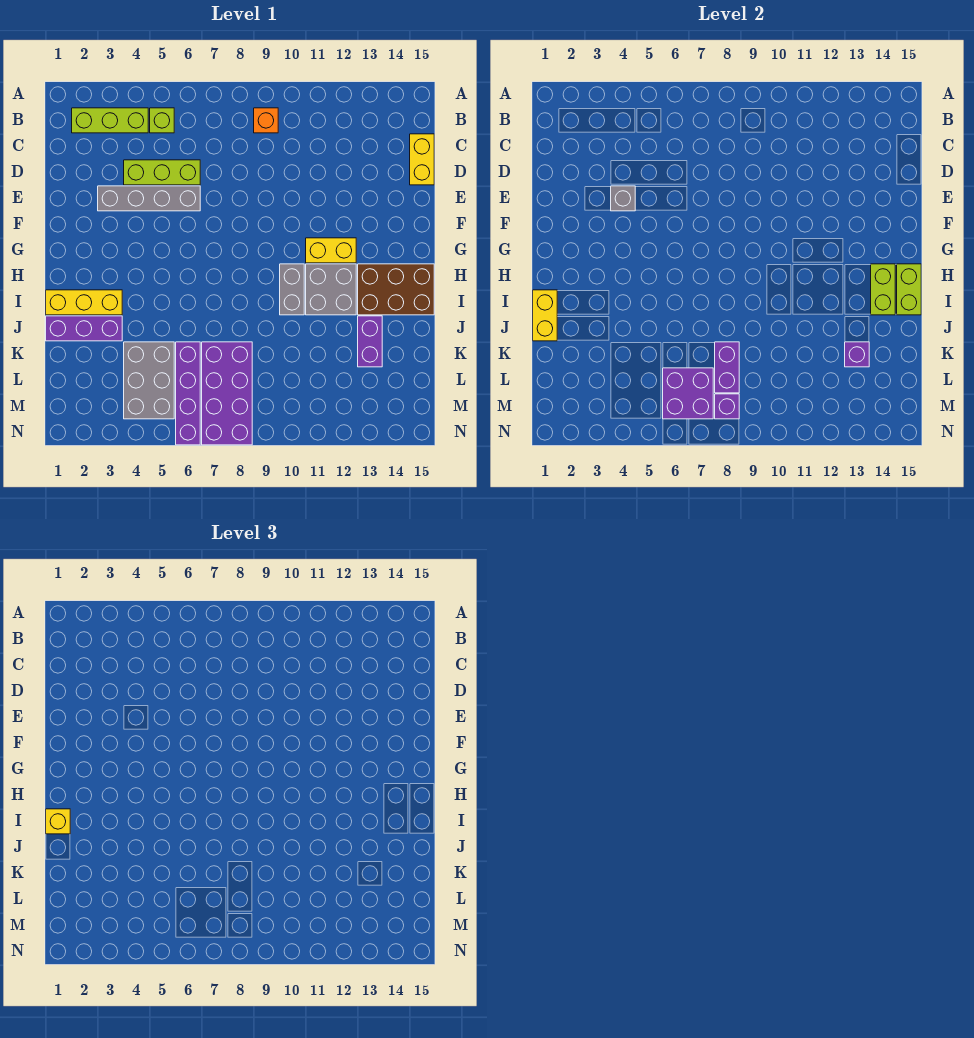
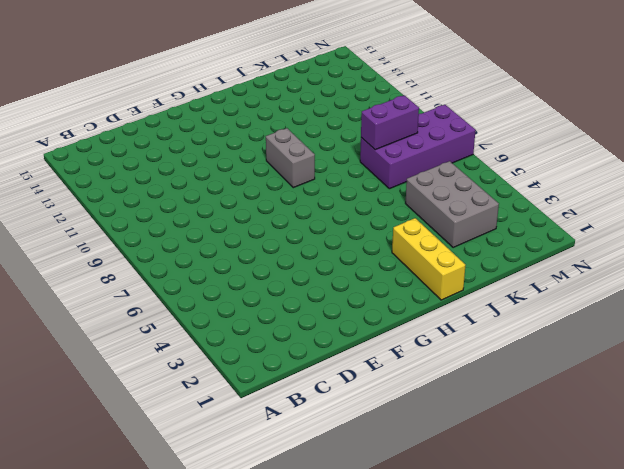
grey brick H9:H10 level 1 -> grey brick H10:I10 level 1
grey brick K3:L5 level 1 -> grey brick K4:M5 level 1
none -> lime brick B2:B4 level 1
none -> lime brick B5 level 1
none -> orange brick B9 level 1

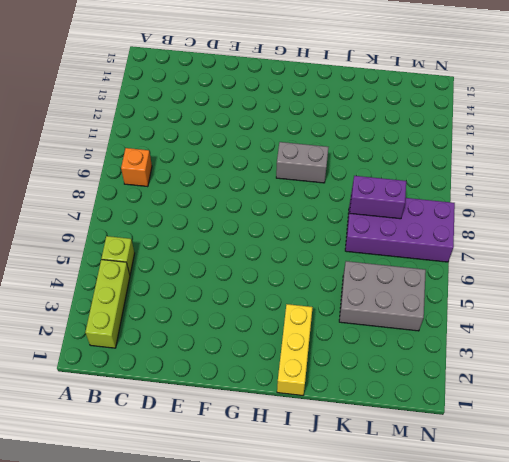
none -> yellow brick C15:D15 level 1
none -> lime brick D4:D6 level 1
none -> grey brick E3:E6 level 1

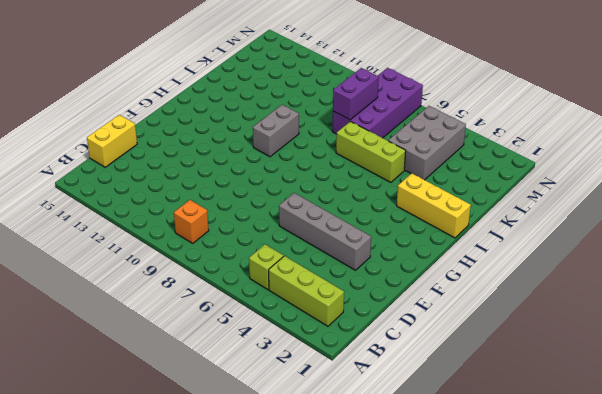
lime brick J5:J7 level 1 -> lime brick D4:D6 level 1
none -> yellow brick G11:G12 level 1
none -> grey brick H11:I12 level 1
none -> brown brick H13:I15 level 1

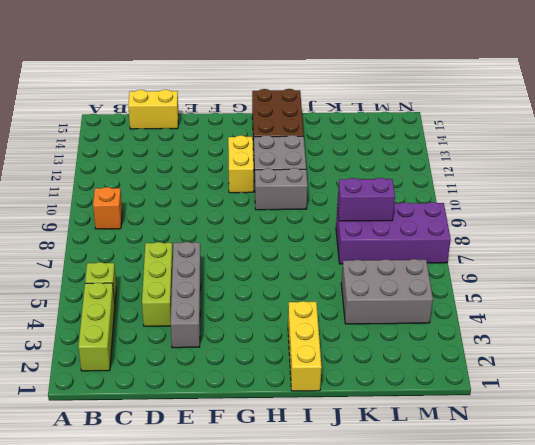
none -> purple brick J1:J3 level 1
none -> purple brick J13:K13 level 1
none -> purple brick K6:N6 level 1

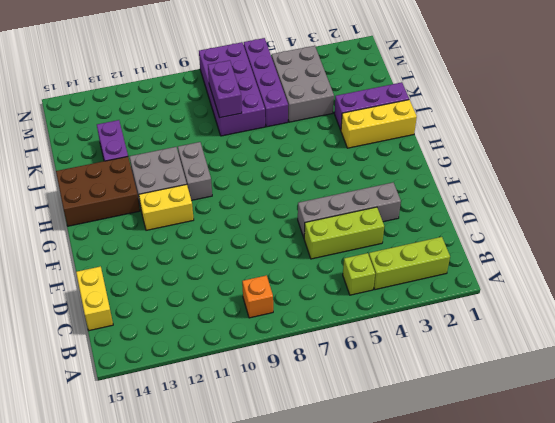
none -> grey brick E4 level 2
none -> lime brick H14:I14 level 2
none -> lime brick H15:I15 level 2

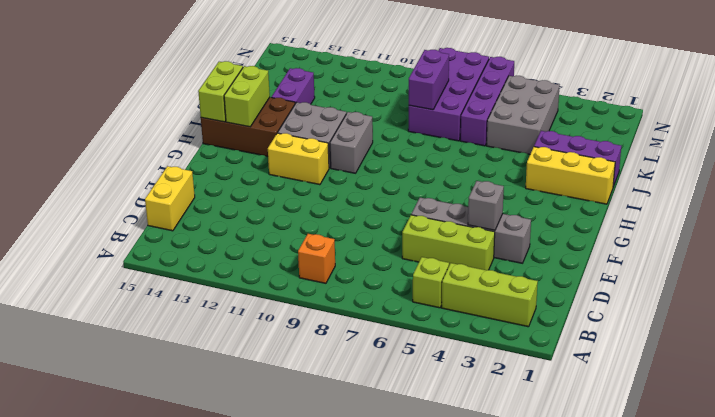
none -> yellow brick I1:J1 level 2
none -> purple brick K13 level 2
none -> purple brick L6:M7 level 2

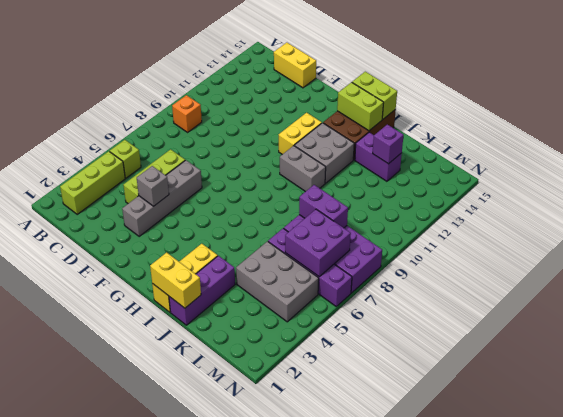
none -> purple brick M8 level 2
none -> yellow brick I1 level 3

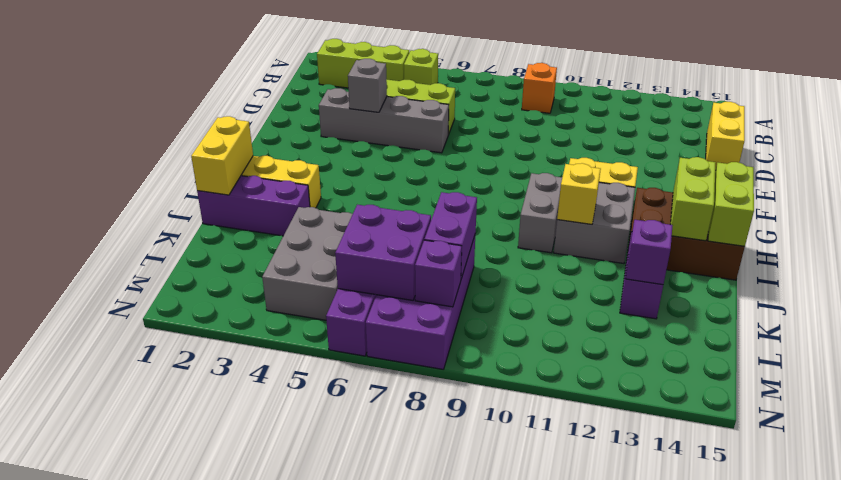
yellow brick I11 level 2 -> yellow brick I1 level 3

